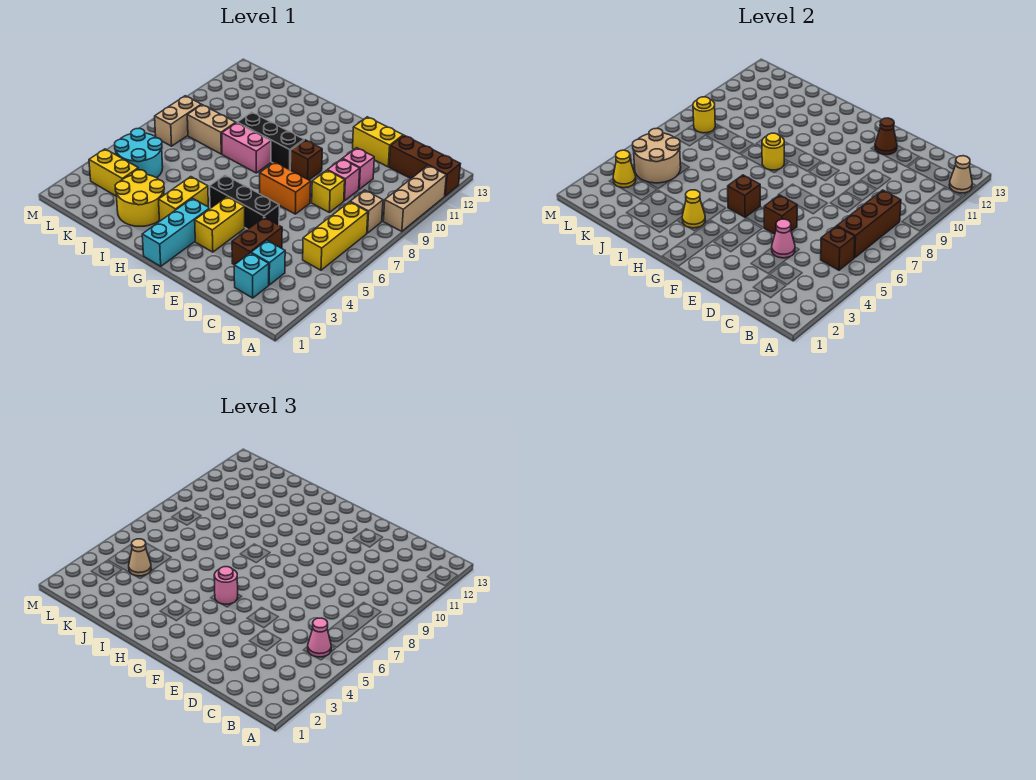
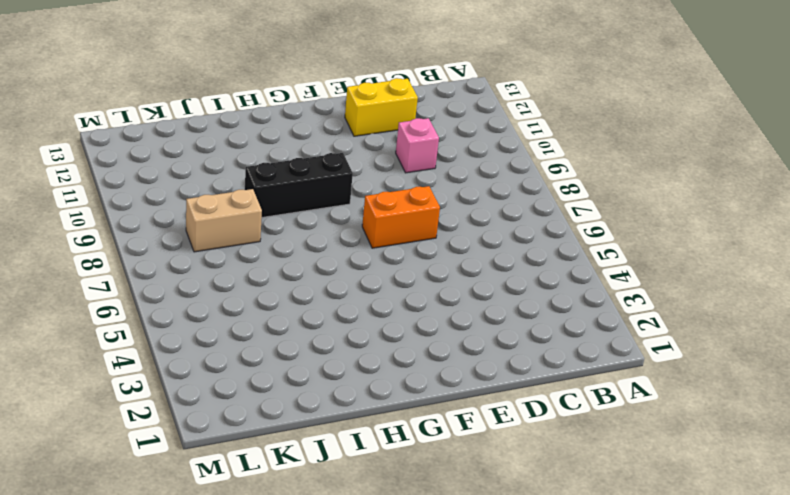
none -> tan brick A9:A11 level 1
none -> brown brick A12:C12 level 1
none -> yellow brick B5:B7 level 1
none -> tan brick B8 level 1

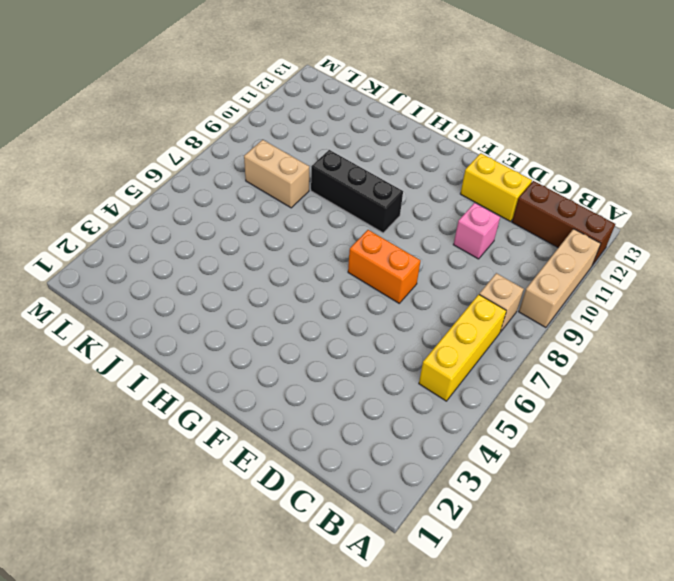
none -> cyan brick C2 level 1
none -> cyan brick C3 level 1
none -> brown brick D3:D4 level 1
none -> yellow brick D8 level 1

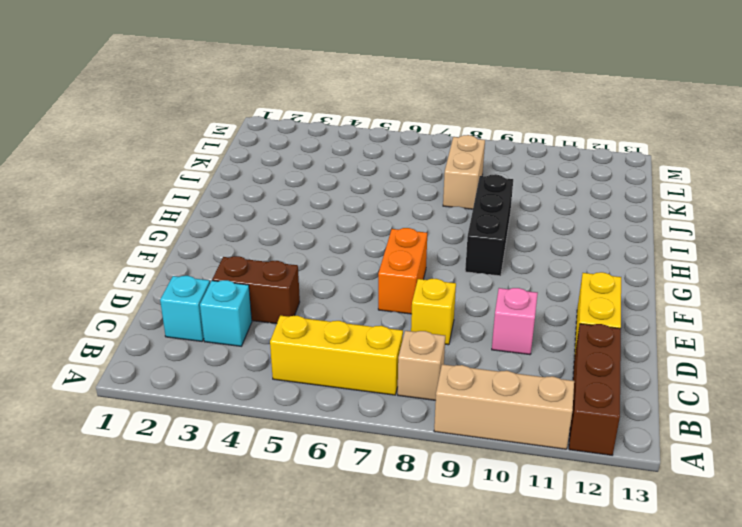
none -> pink brick D9 level 1
none -> black brick E5:G5 level 1
none -> yellow brick F3:F4 level 1
none -> brown brick F9 level 1

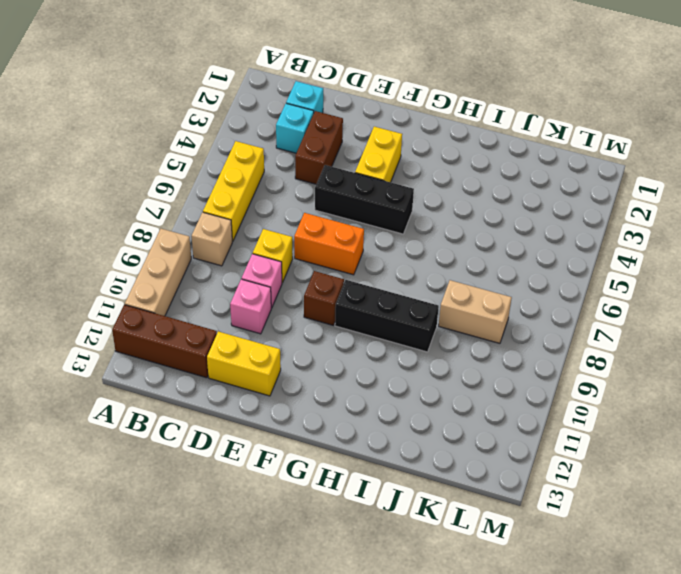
none -> cyan brick G1:G3 level 1
none -> yellow brick H3:H4 level 1
none -> pink brick H8:I8 level 1
none -> yellow round brick I2:J3 level 1

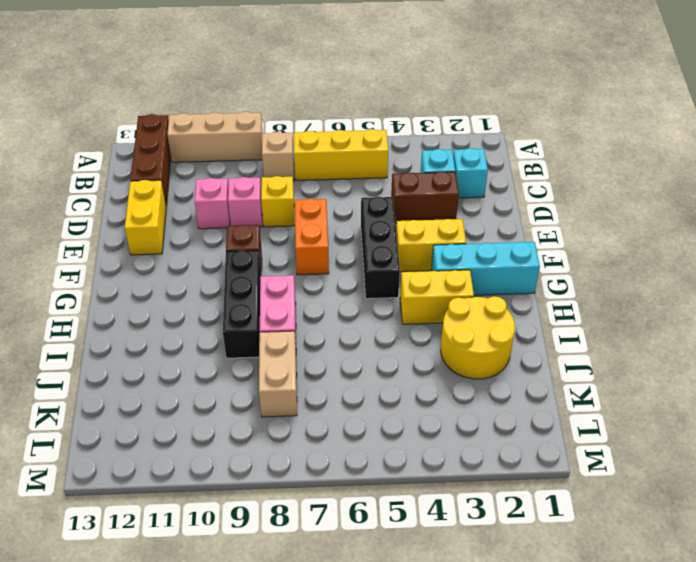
none -> yellow brick K3:L3 level 1
none -> cyan round brick K4:L5 level 1
none -> tan brick L7:L8 level 1
none -> tan cone A12 level 2

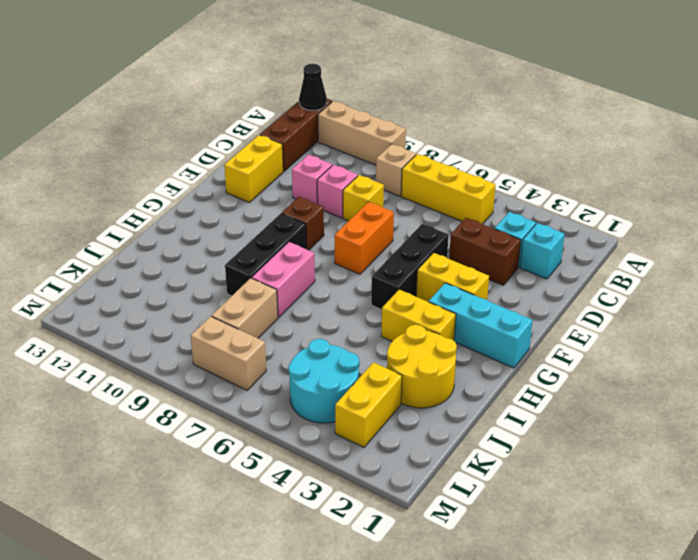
black cone A12 level 2 -> tan cone A12 level 2
none -> brown brick B5 level 2
none -> brown brick B6:B8 level 2
none -> pink cone D4 level 2
none -> brown brick E5 level 2

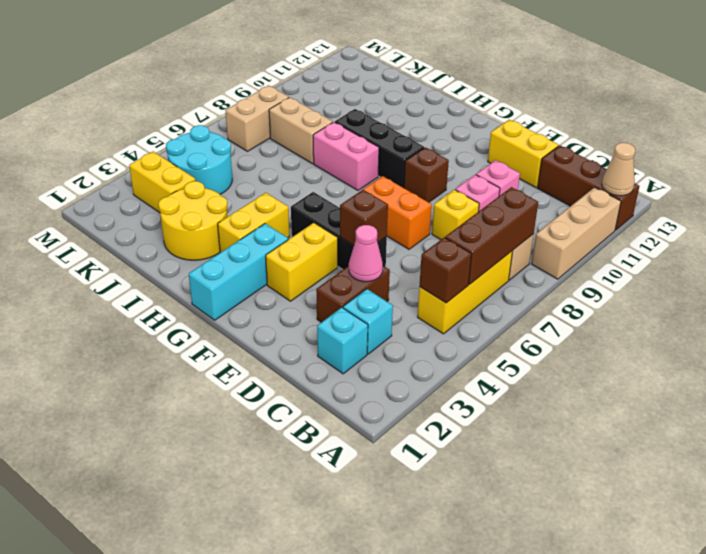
none -> brown cone E12 level 2
none -> brown brick G5 level 2
none -> yellow cone H3 level 2
none -> yellow round brick H8 level 2

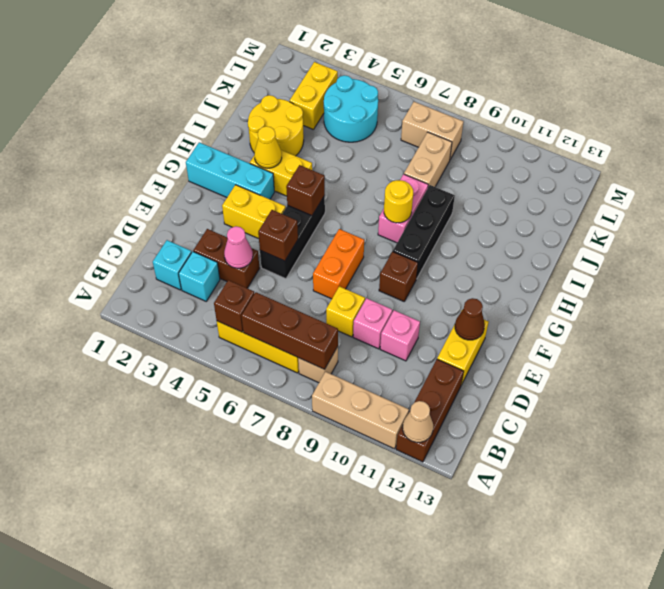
none -> tan round brick K4:L5 level 2
none -> yellow cone L3 level 2
none -> yellow round brick L8 level 2
none -> pink cone B5 level 3

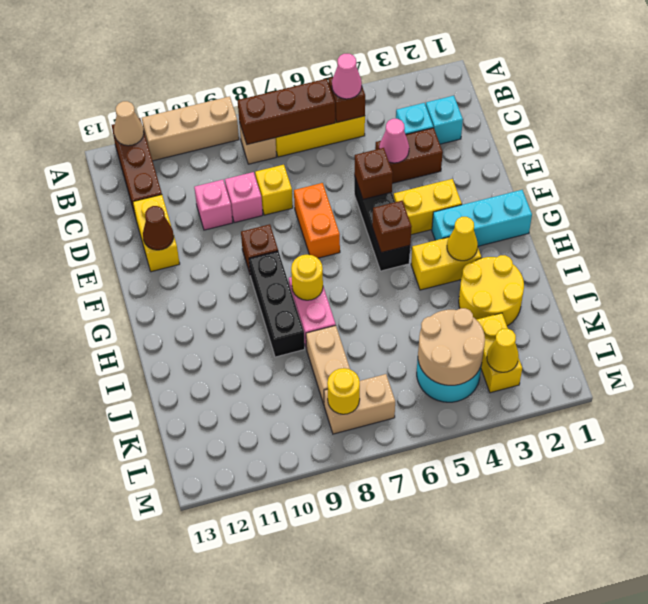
none -> pink round brick G5 level 3
none -> tan cone K4 level 3

